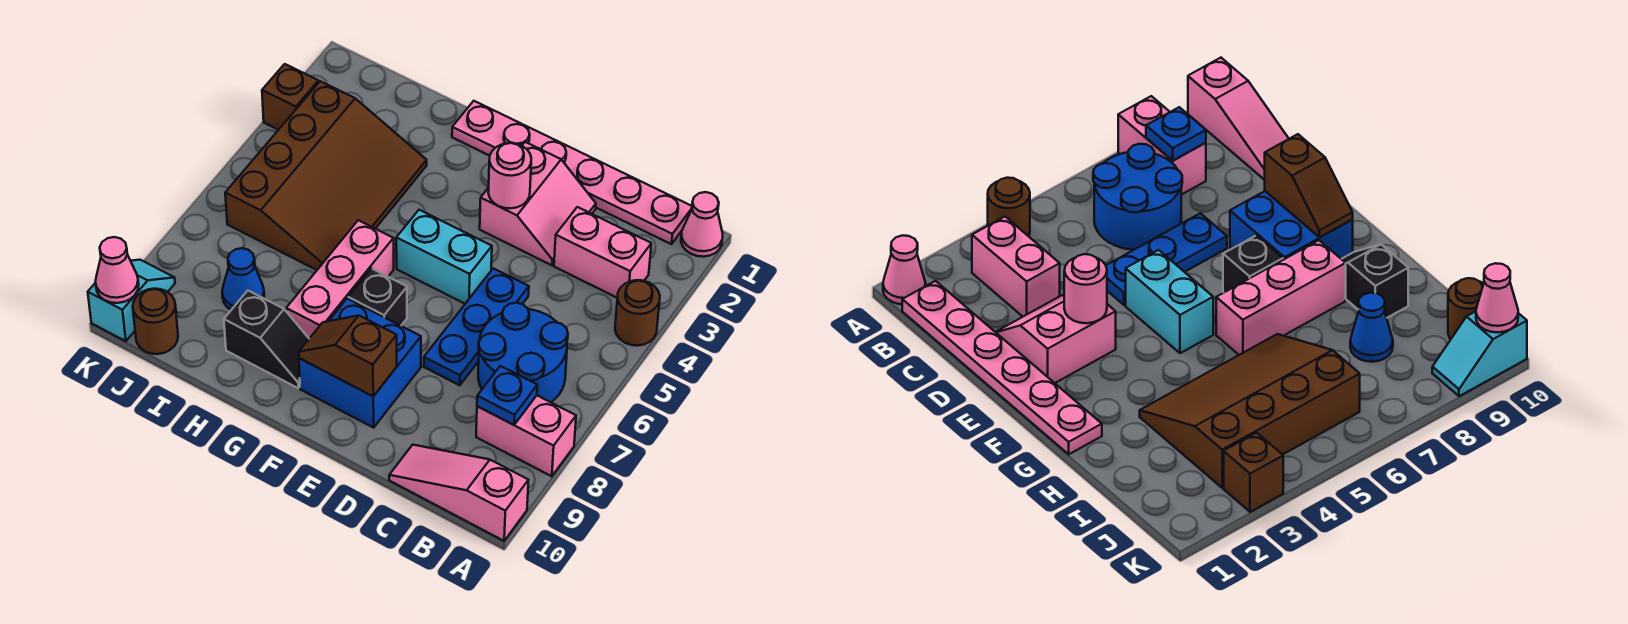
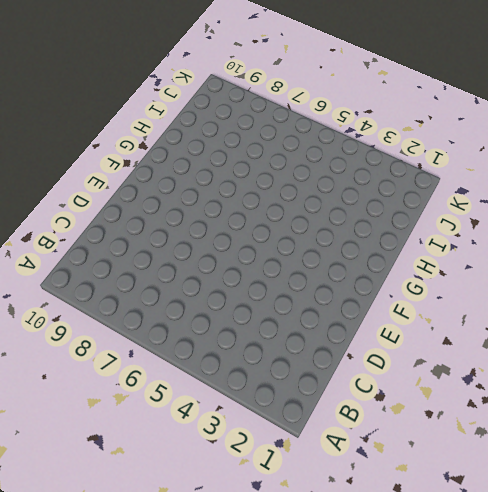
none -> pink cone A1 level 1
none -> brown round brick A4 level 1
none -> pink brick A8:B8 level 1

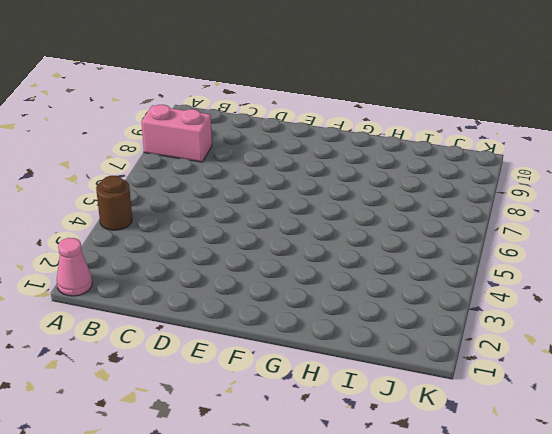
none -> pink slope A10:C10 level 1 top A
none -> pink plate B1:G1 level 1
none -> pink brick B3:C3 level 1

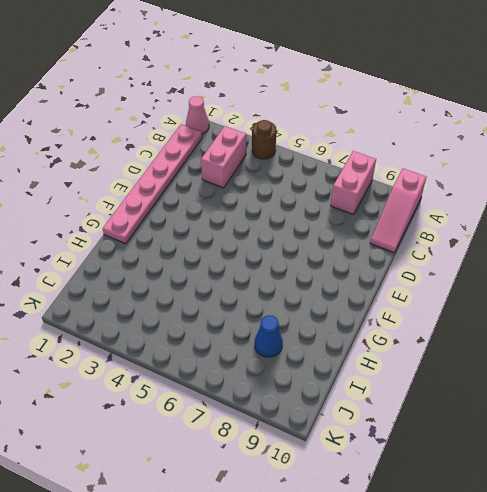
none -> blue round brick B6:C7 level 1
none -> pink slope D2:E3 level 1 top E
none -> blue plate D5:D7 level 1

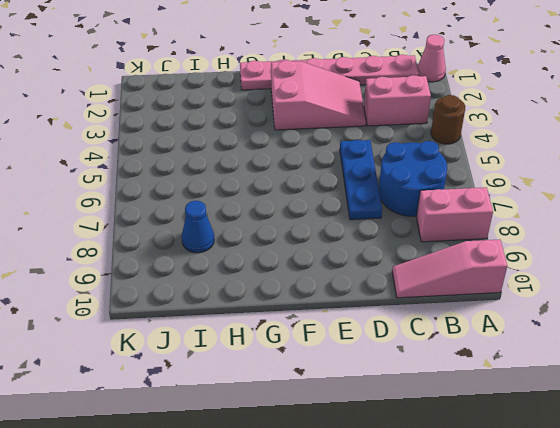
pink slope D2:F3 level 1 top F -> pink slope D2:E3 level 1 top E
none -> cyan brick E5:F5 level 1
none -> blue brick E8:F9 level 1
none -> black brick F7 level 1

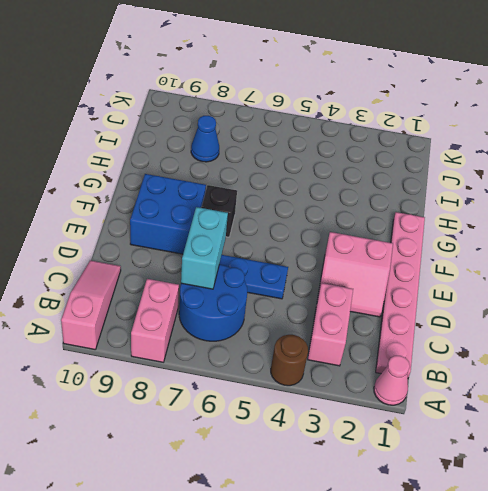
cyan brick C7:D7 level 2 -> cyan brick E5:F5 level 1
none -> pink brick G6:G8 level 1
none -> black slope G9:H9 level 1 top H
none -> brown slope H3:J6 level 1 top J

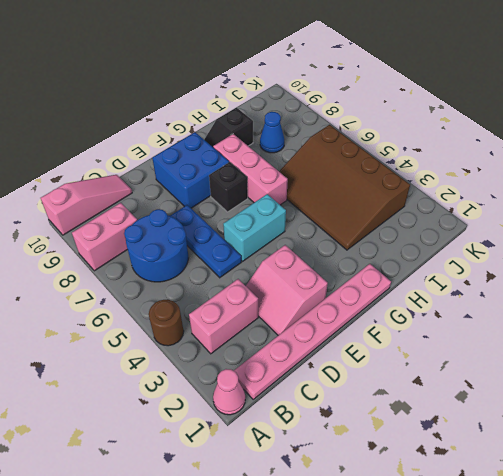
none -> brown round brick J10 level 1
none -> brown brick K3 level 1
none -> cyan slope K9:K10 level 1 top 10

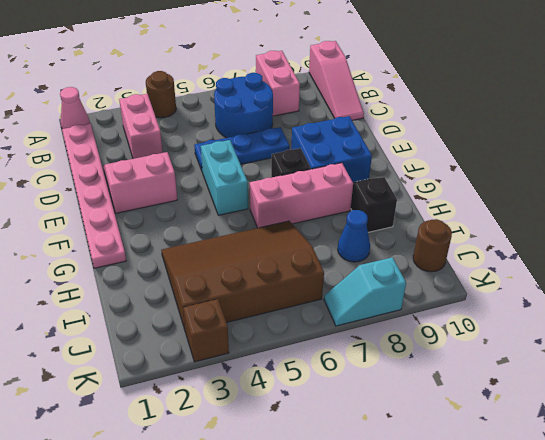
cyan slope K7:K8 level 1 top 8 -> cyan slope K9:K10 level 1 top 10
none -> blue plate B8 level 2
none -> pink round brick E3 level 2
none -> brown slope E9:F9 level 2 top E

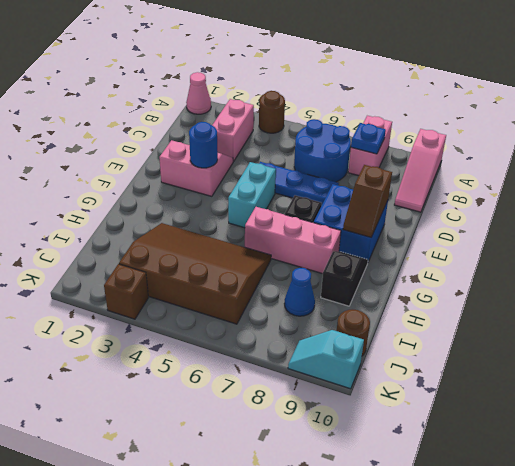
blue round brick E3 level 2 -> pink round brick E3 level 2
none -> pink plate B1:G1 level 1
none -> pink cone K10 level 2

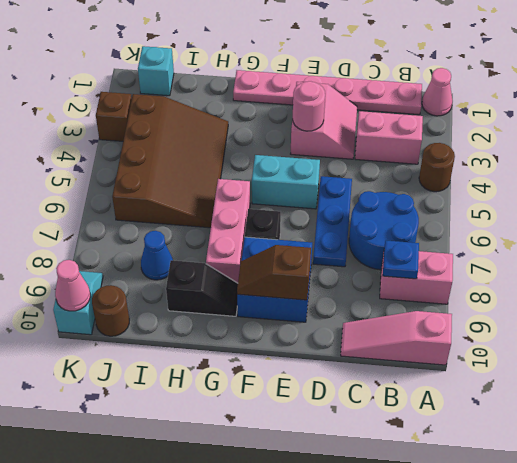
cyan brick J1 level 1 -> none

